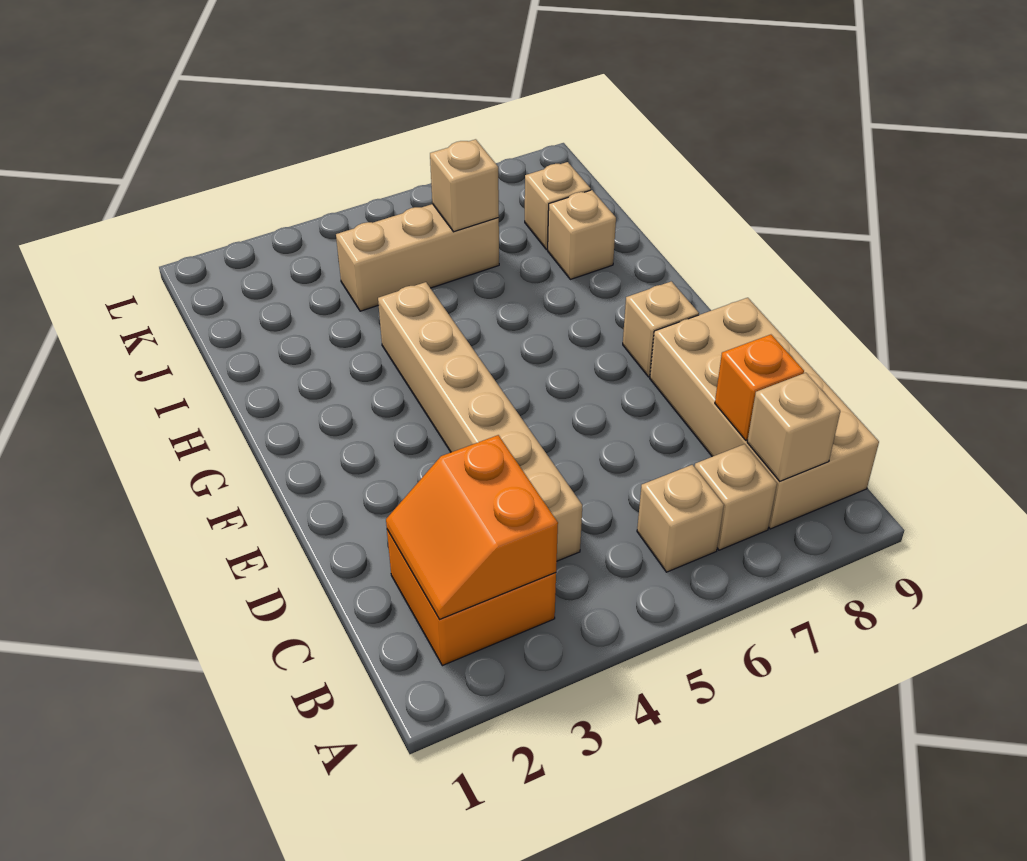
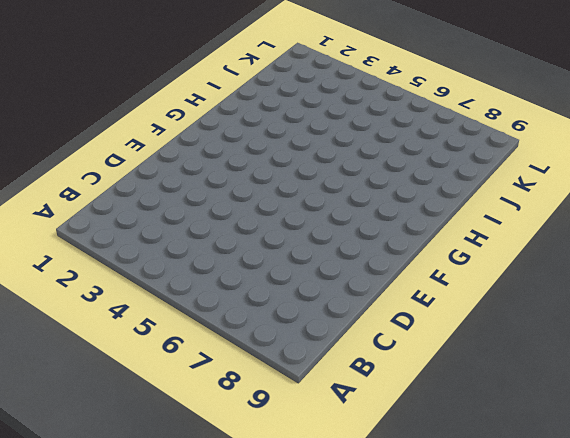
none -> orange brick B2:C3 level 1
none -> tan brick B6 level 1
none -> tan brick B7 level 1

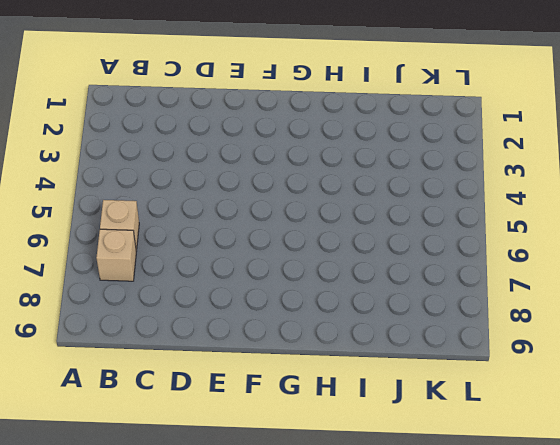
none -> orange brick B2:C3 level 1
none -> tan brick B8:E9 level 1
none -> tan brick C4:H4 level 1

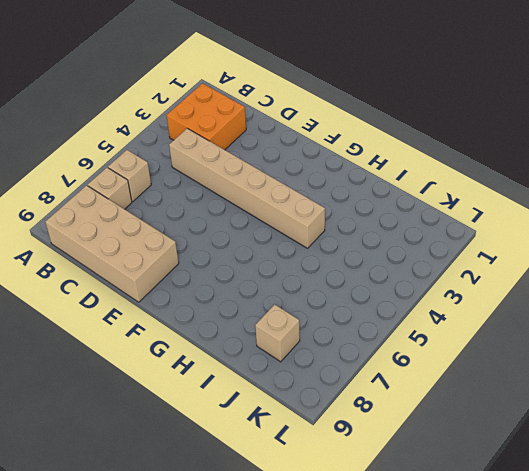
none -> tan brick F8 level 1
none -> tan brick I8 level 1
none -> tan brick J4:J6 level 1

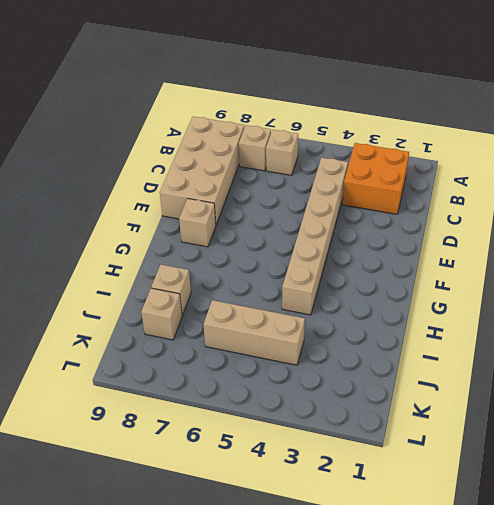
none -> orange slope B2:C3 level 2 top 3
none -> tan brick B8 level 2
none -> orange brick C8 level 2

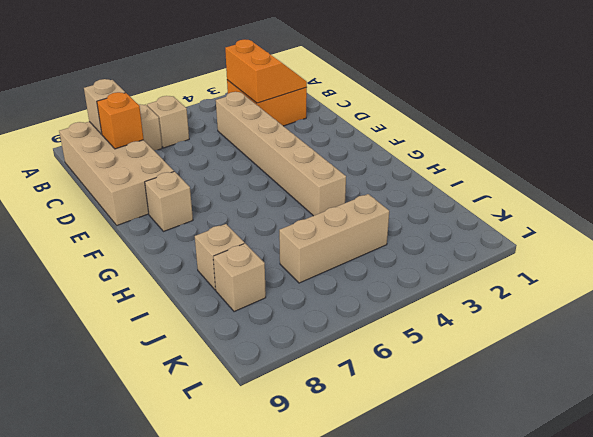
none -> tan brick J6 level 2

